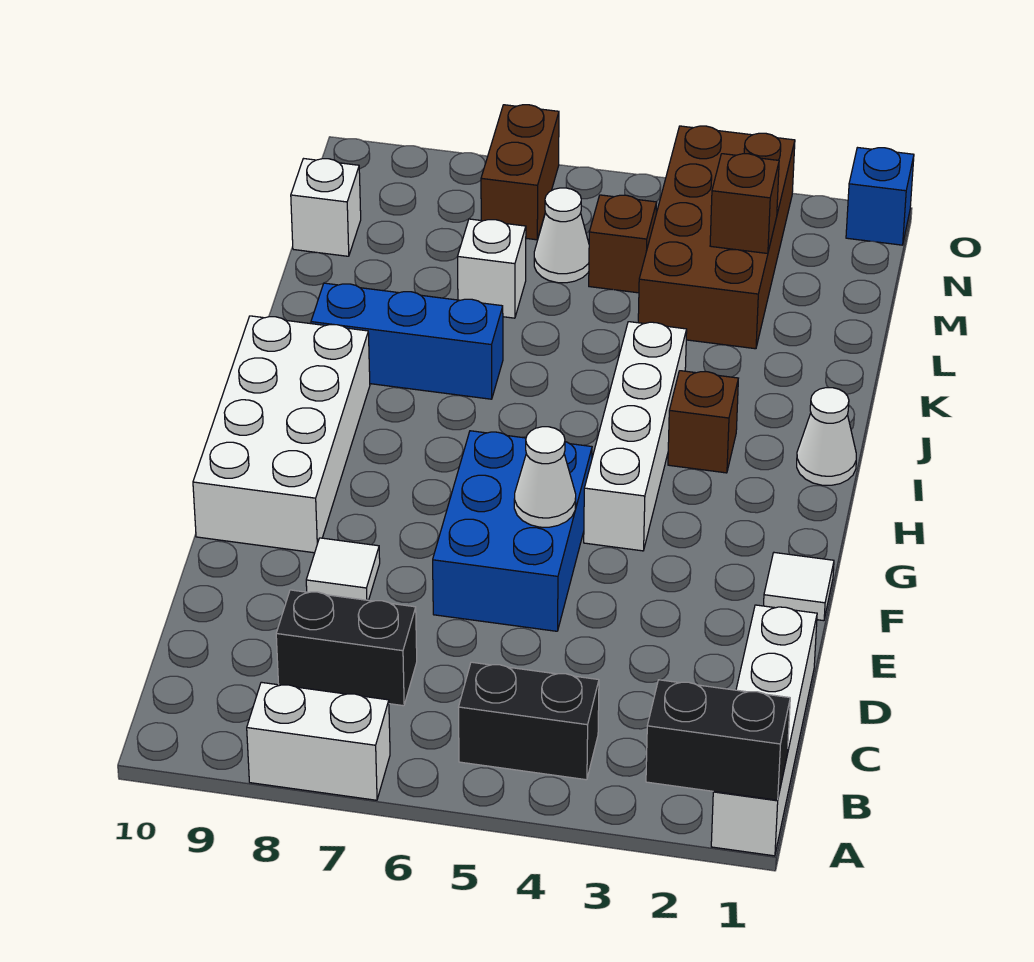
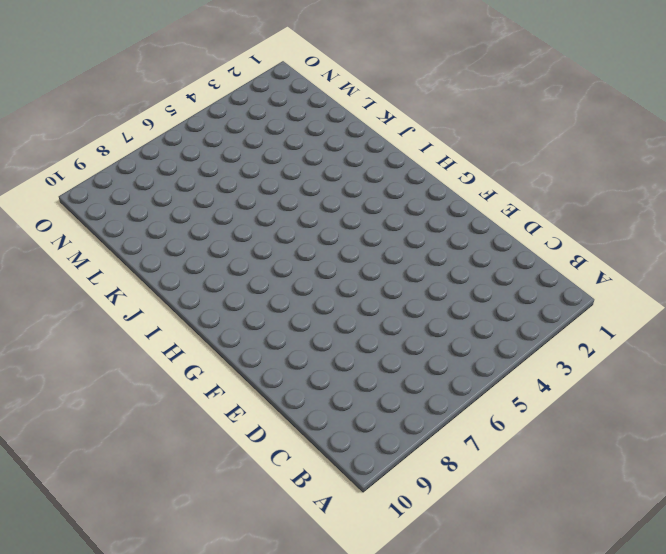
none -> white brick A1:D1 level 1
none -> white brick A7:A8 level 1
none -> black brick B4:B5 level 1

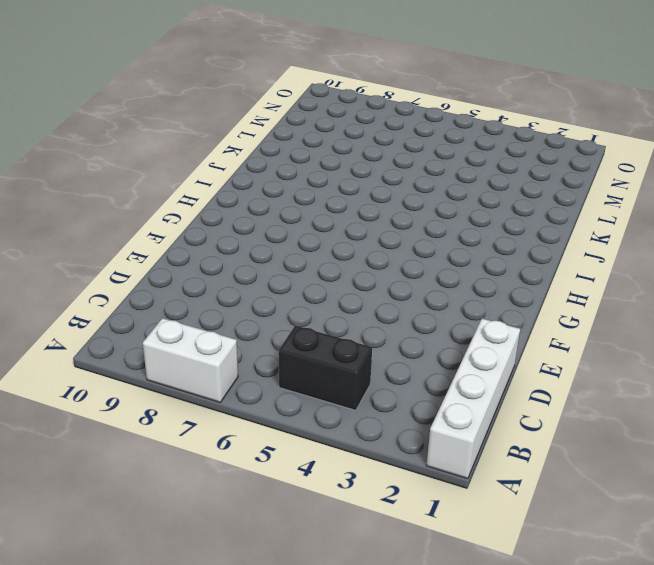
none -> black brick C7:C8 level 1
none -> blue brick E5:G6 level 1
none -> white tile E8 level 1

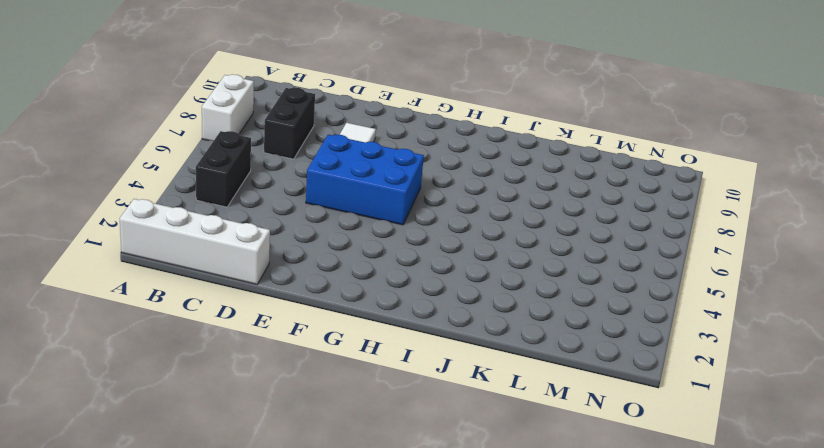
none -> white tile F1 level 1
none -> white brick F9:I10 level 1
none -> white brick G4:J4 level 1

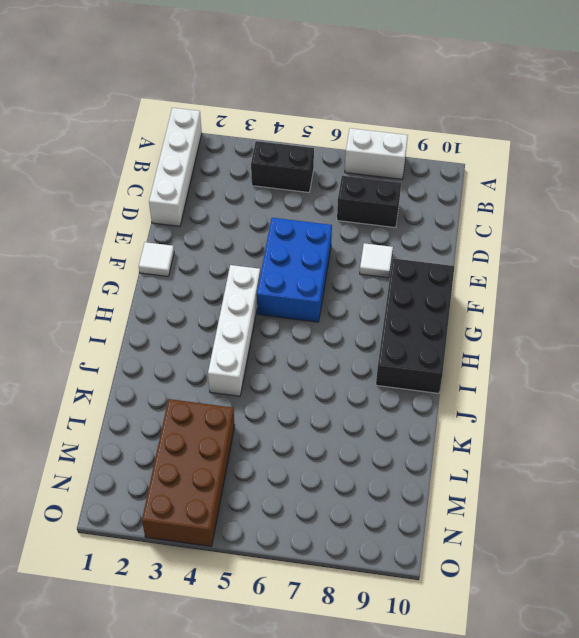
black brick F9:I10 level 1 -> white brick F9:I10 level 1
none -> white cone I1 level 1
none -> brown brick I3 level 1
none -> blue brick J7:J9 level 1

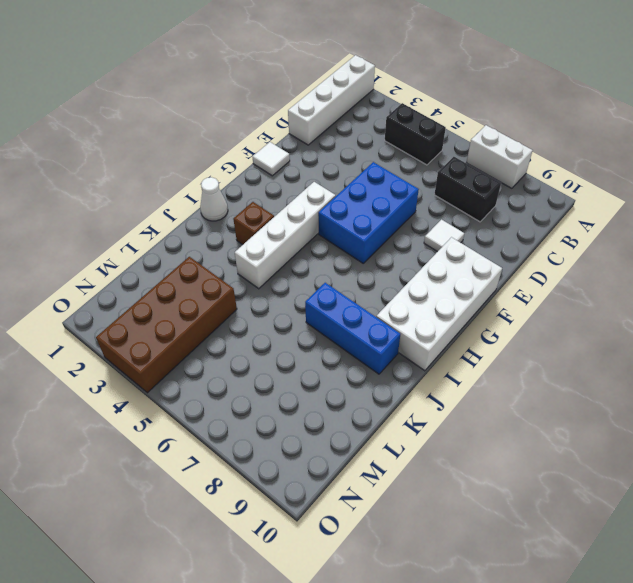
none -> white brick L7 level 1
none -> brown brick M5 level 1
none -> white cone M6 level 1

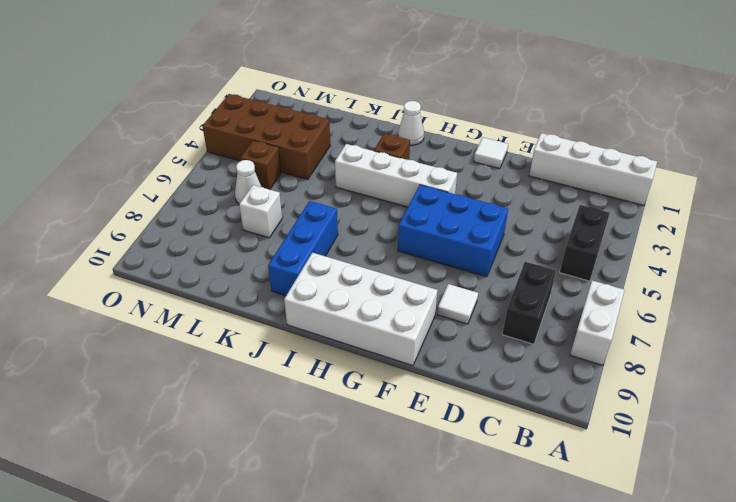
none -> white brick M10 level 1
none -> brown brick N7:O7 level 1
none -> blue brick O1 level 1

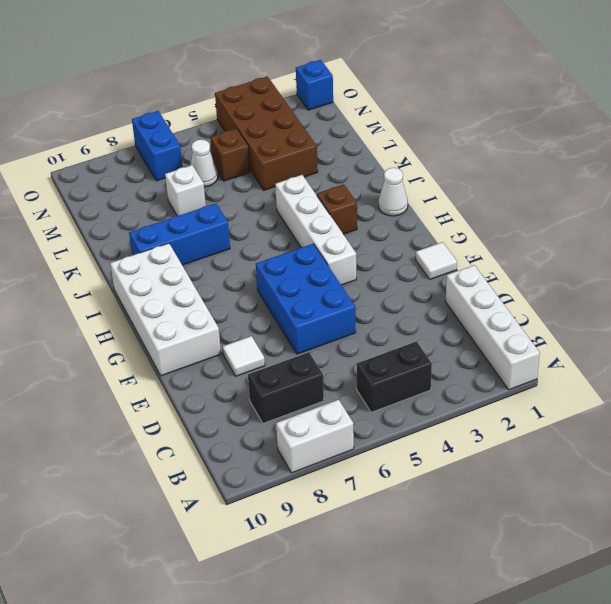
blue brick N7:O7 level 1 -> brown brick N7:O7 level 1
none -> white brick M10 level 1
none -> black brick A1:A2 level 2
none -> white cone F5 level 2

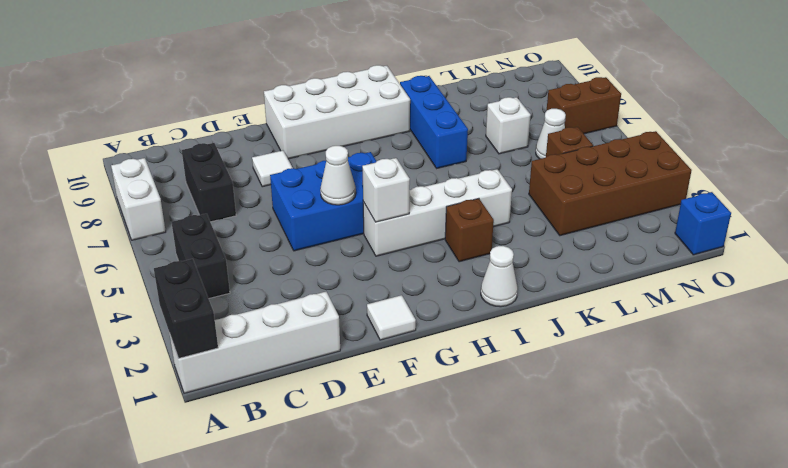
white brick G4 level 2 -> white brick M10 level 1
none -> brown brick M3 level 2

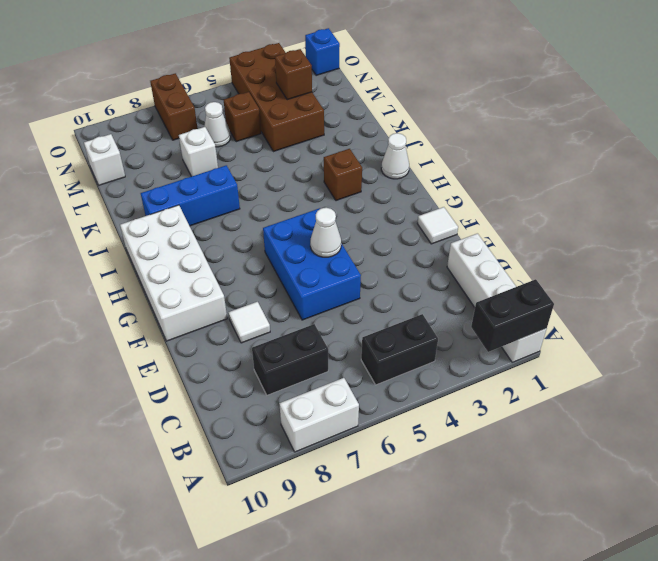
none -> white brick G4:J4 level 1

